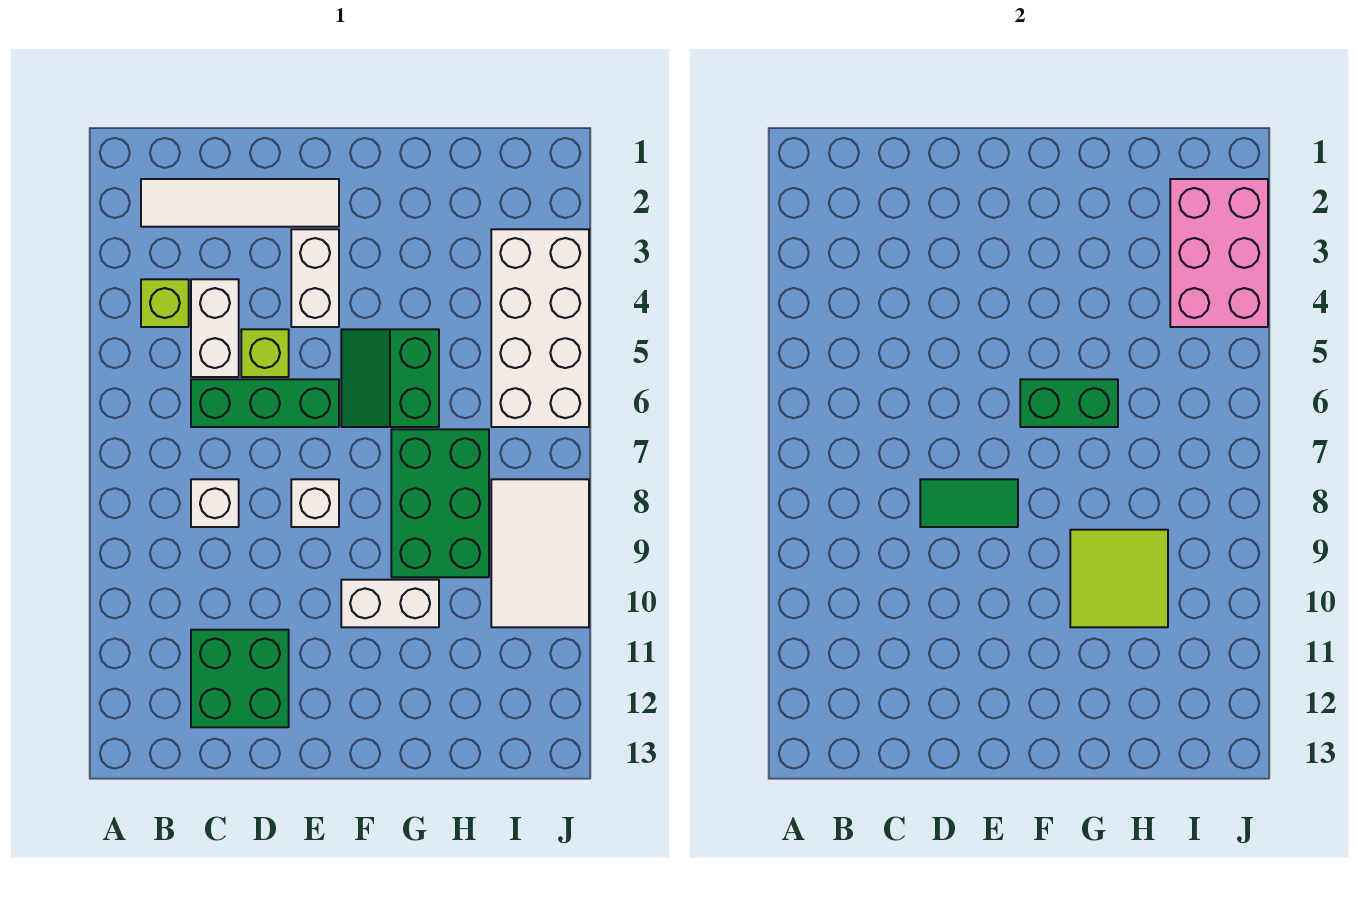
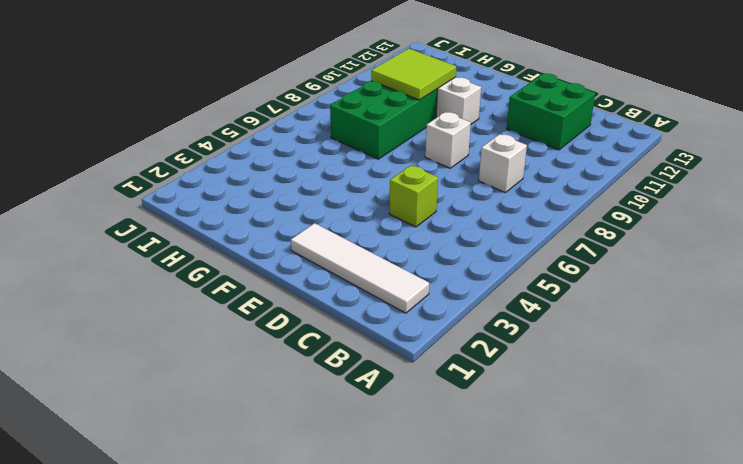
none -> lime brick B4 level 1
none -> white brick C4:C5 level 1
none -> green brick C6:E6 level 1

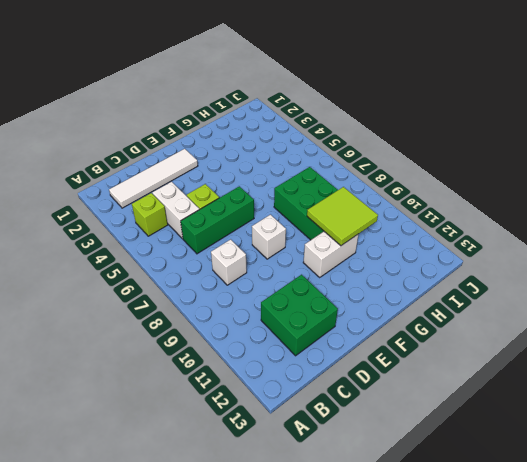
none -> white brick E3:E4 level 1
none -> green slope F5:G6 level 1 top G
none -> white brick I3:J6 level 1

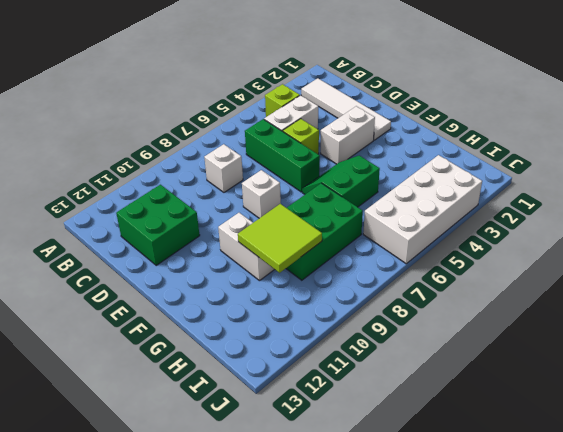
none -> white tile I8:J10 level 1
none -> green tile D8:E8 level 2
none -> green brick F6:G6 level 2

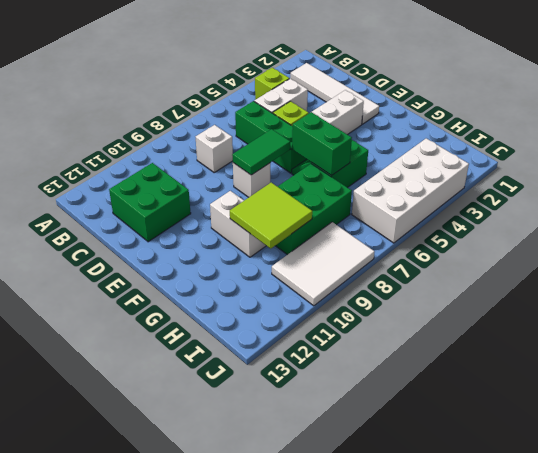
green tile E7:E8 level 2 -> green tile D8:E8 level 2
none -> pink brick I2:J4 level 2

